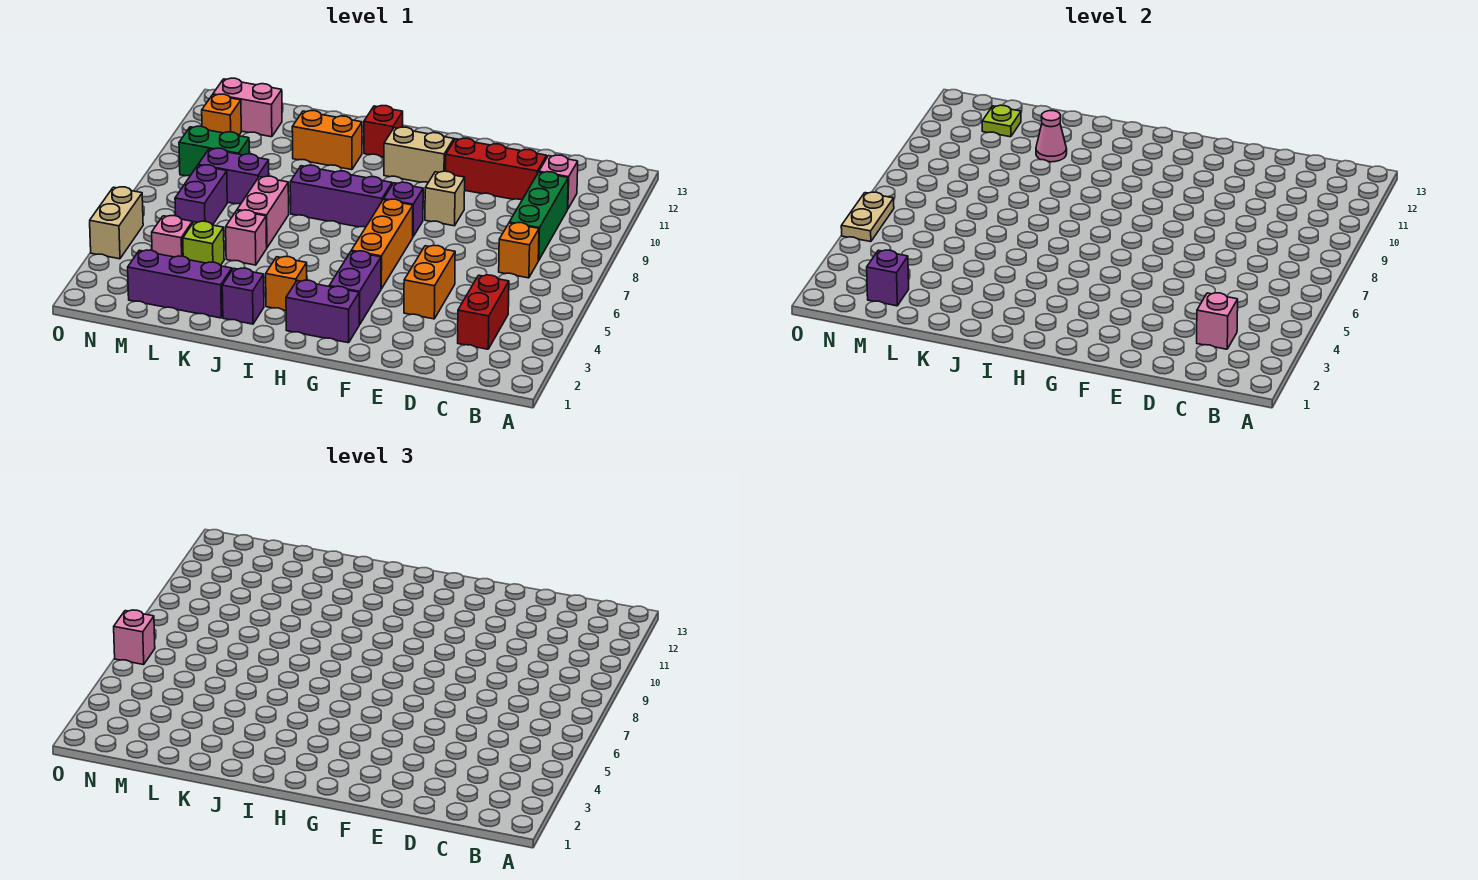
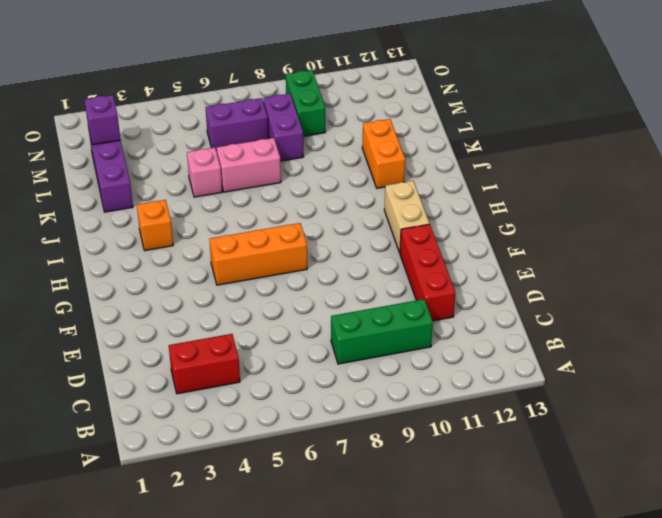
none -> orange brick C7 level 1
none -> pink brick C11 level 1
none -> orange brick E4:E5 level 1
none -> tan brick F9 level 1

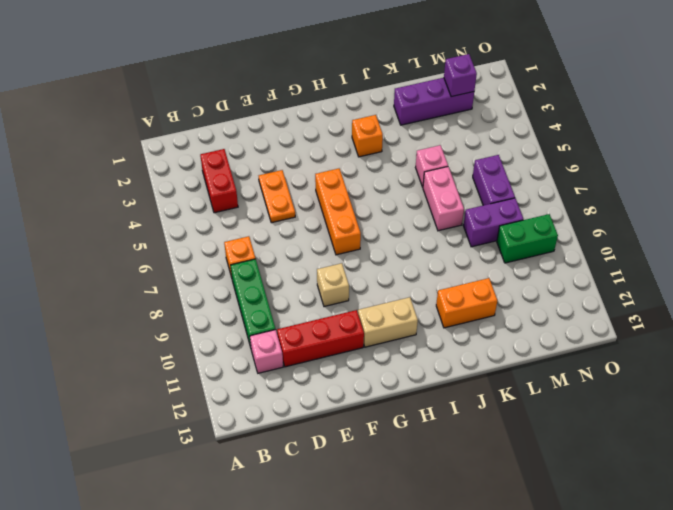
orange plate E4:E5 level 1 -> orange brick E4:E5 level 1
none -> purple brick G2:H2 level 1
none -> purple brick G3:G4 level 1
none -> purple brick G8 level 1
none -> purple brick H8:J8 level 1

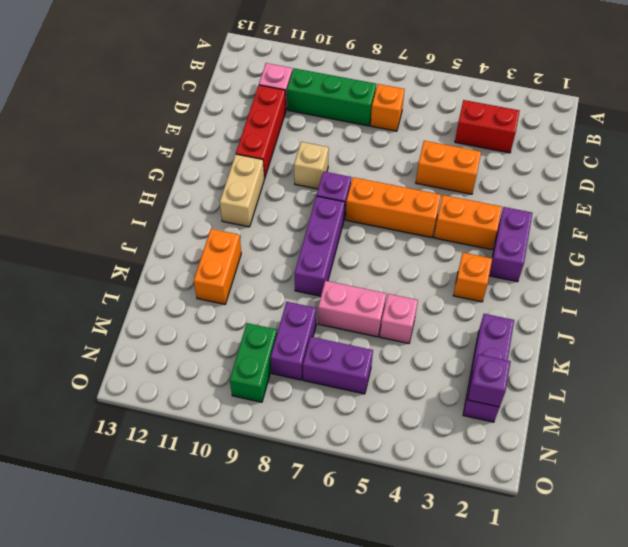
orange brick G3:G4 level 1 -> purple brick G3:G4 level 1
none -> red brick I12 level 1
none -> purple brick J2 level 1
none -> lime brick L4 level 1
none -> pink brick M4 level 1

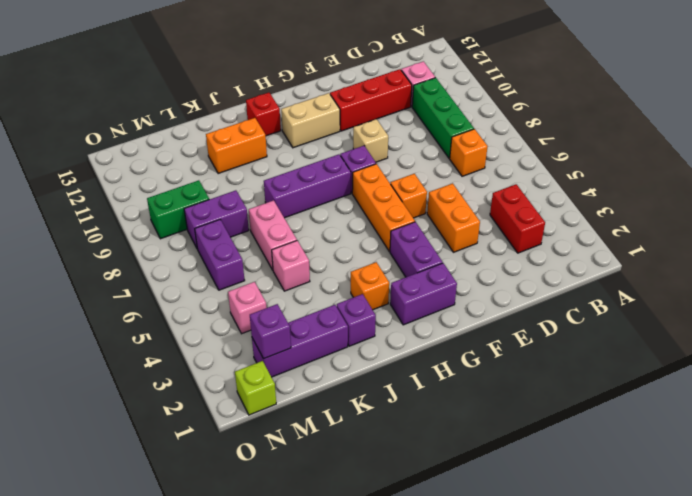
orange brick F6 level 1 -> orange brick N11 level 1
lime brick N1 level 1 -> lime brick L4 level 1
none -> pink brick M12:N12 level 1
none -> tan brick O4:O5 level 1
none -> pink brick C3 level 2
none -> pink cone K11 level 2

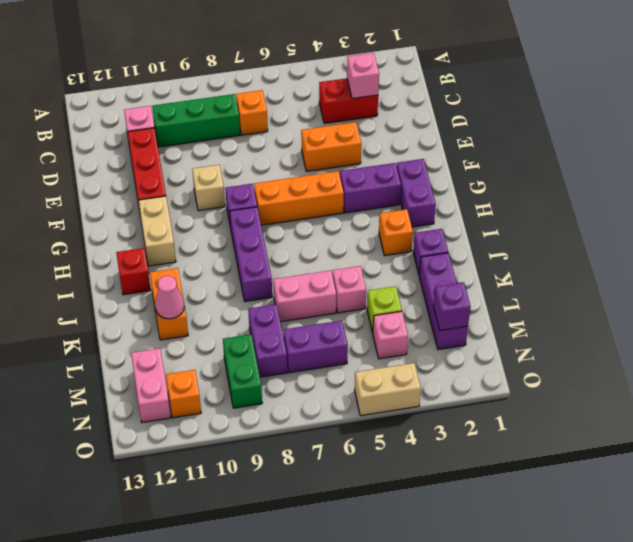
none -> lime plate M12 level 2
none -> tan plate O5:O6 level 2
none -> pink brick O6 level 3

